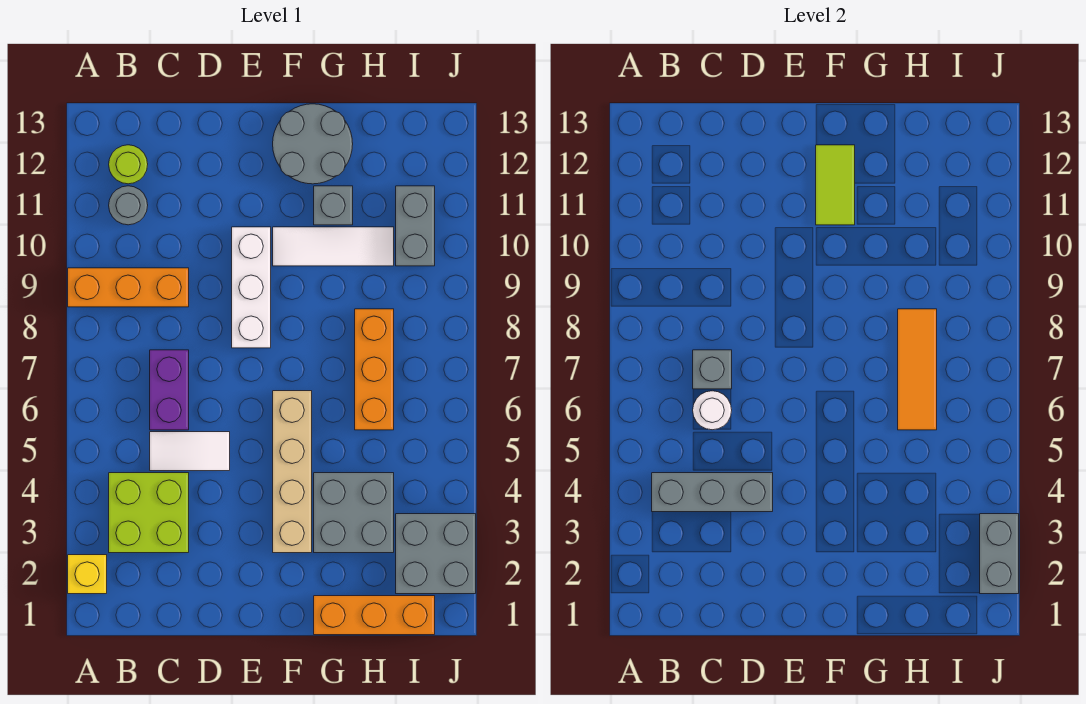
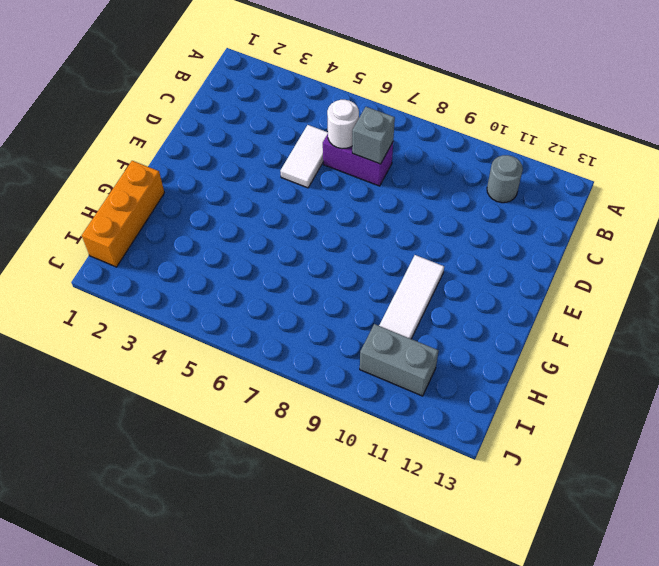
none -> yellow brick A2 level 1
none -> orange brick A9:C9 level 1
none -> lime brick B3:C4 level 1

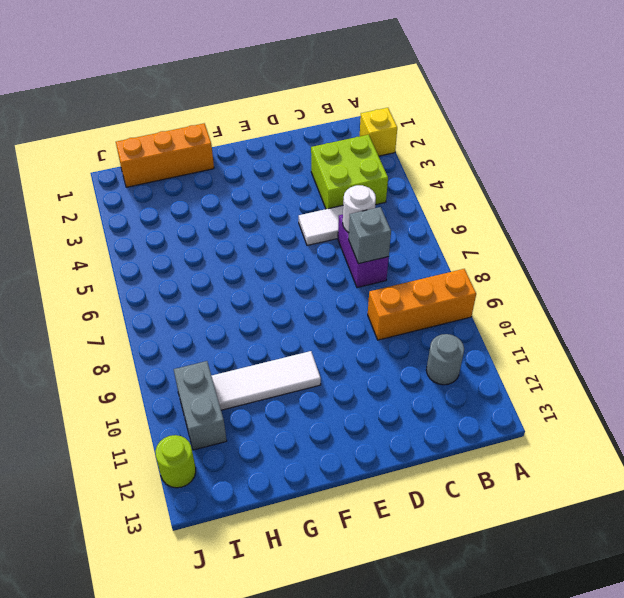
lime round brick J12 level 1 -> lime round brick B12 level 1
none -> white brick E8:E10 level 1
none -> tan brick F3:F6 level 1
none -> grey round brick F12:G13 level 1

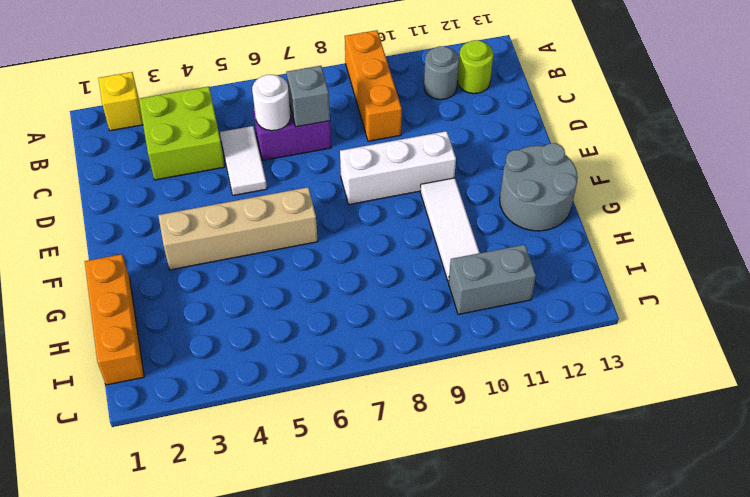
none -> grey brick G3:H4 level 1
none -> grey brick G11 level 1
none -> orange brick H6:H8 level 1

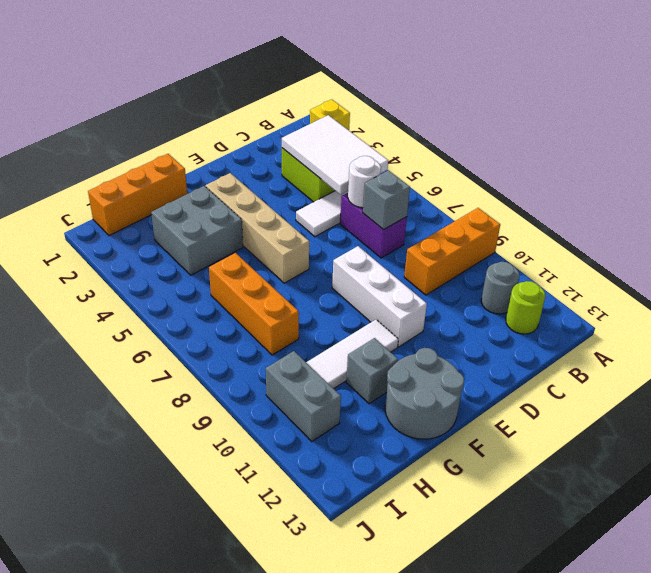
white tile B3:C5 level 2 -> grey brick B4:D4 level 2
none -> grey brick I2:J3 level 1
none -> lime tile F11:F12 level 2
none -> orange tile H6:H8 level 2

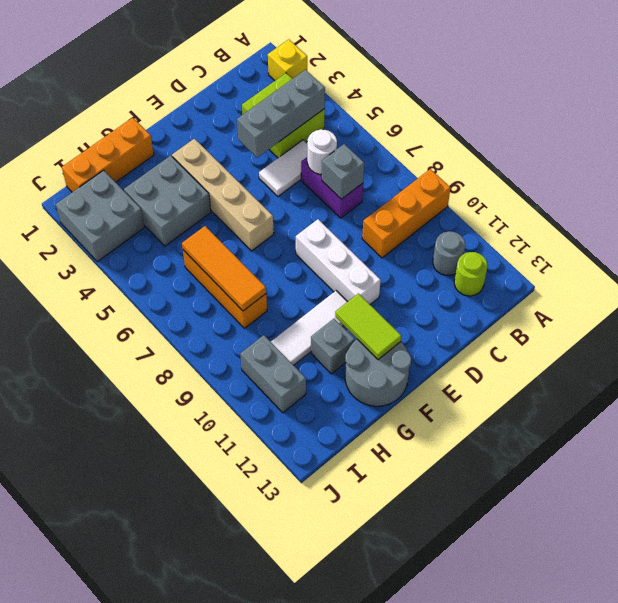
none -> grey brick J2:J3 level 2

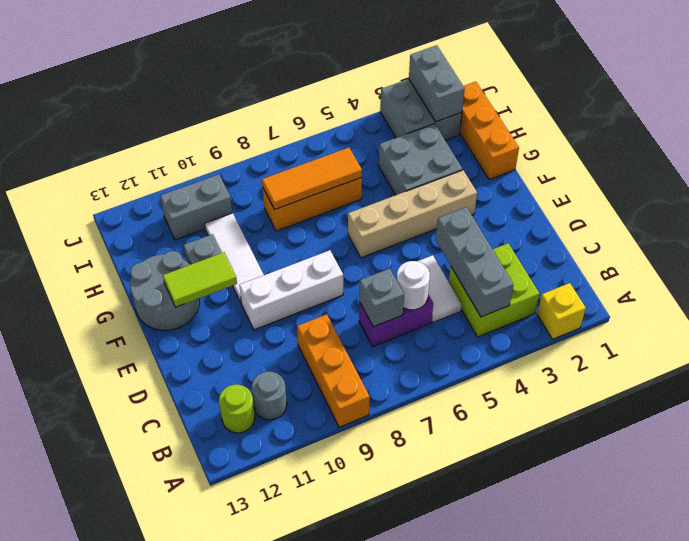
grey brick I2:J2 level 2 -> grey brick J2:J3 level 2

